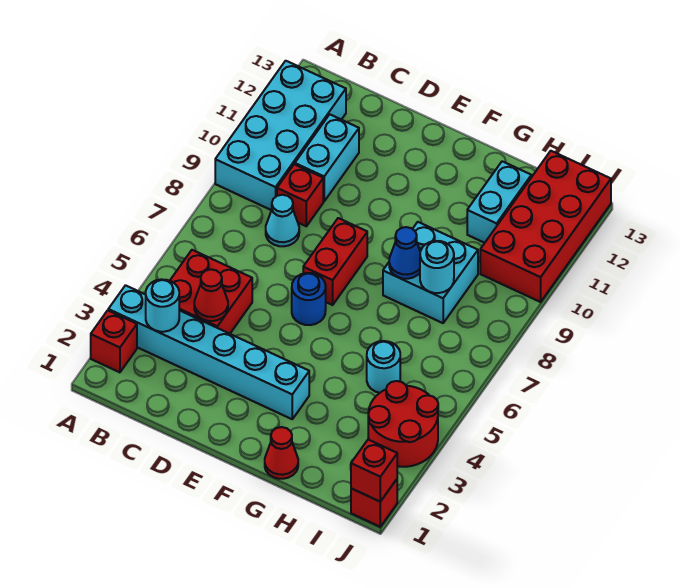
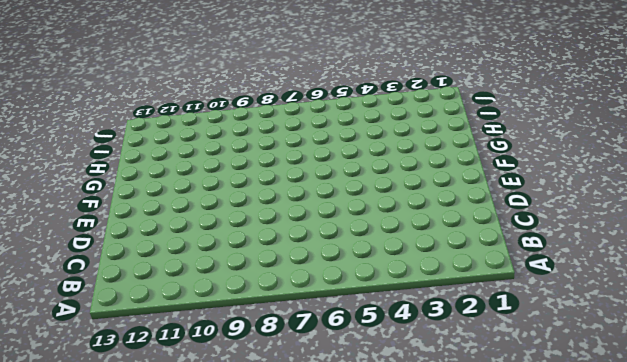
none -> red brick A2 level 1
none -> cyan brick A3:F3 level 1
none -> cyan brick A9:B12 level 1

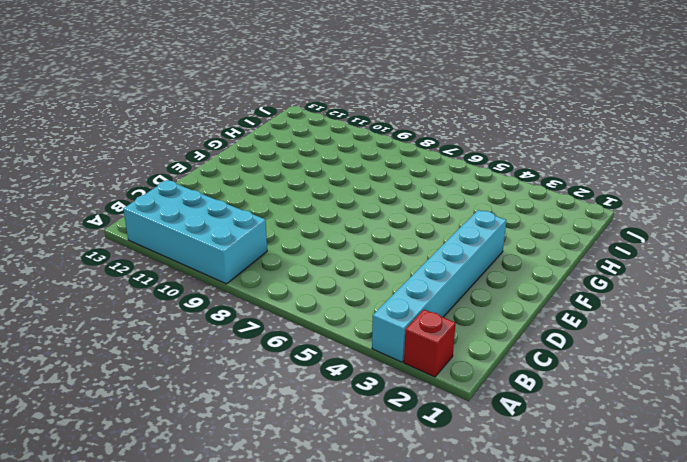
none -> red brick B4:C5 level 1
none -> cyan cone C8 level 1
none -> red brick C9 level 1

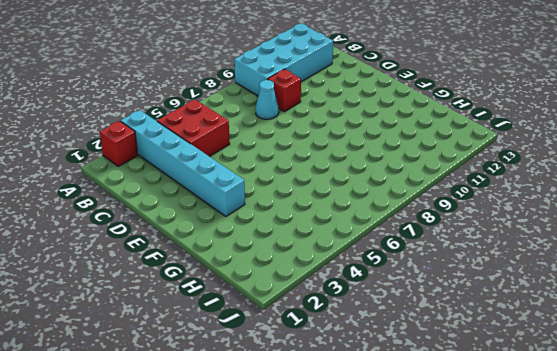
none -> cyan brick C10:C11 level 1
none -> blue round brick E6 level 1
none -> red brick E7:E8 level 1

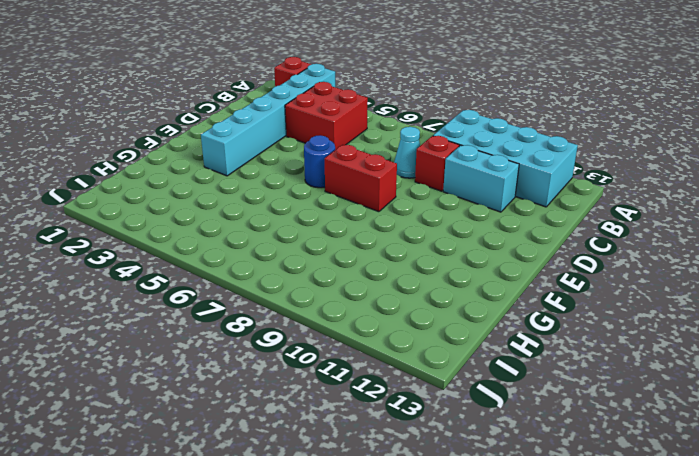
none -> red cone G1 level 1
none -> cyan brick G8:H9 level 1
none -> cyan round brick H5 level 1

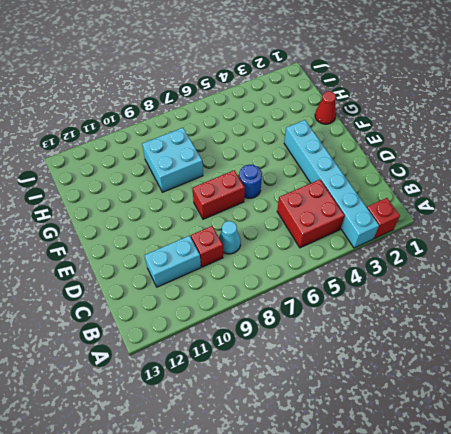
none -> cyan brick A9:B12 level 1
none -> cyan round brick H5 level 1
none -> cyan brick H11:H12 level 1

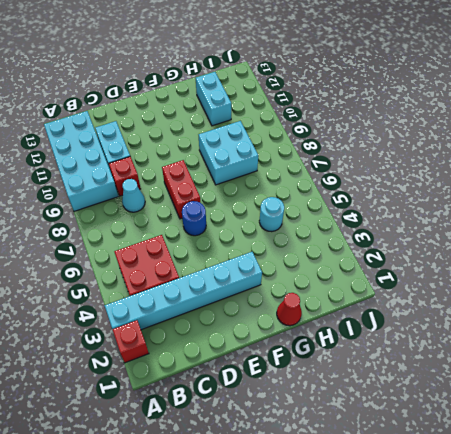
none -> red round brick I3:J4 level 1
none -> red brick I10:J13 level 1
none -> red brick J1 level 1

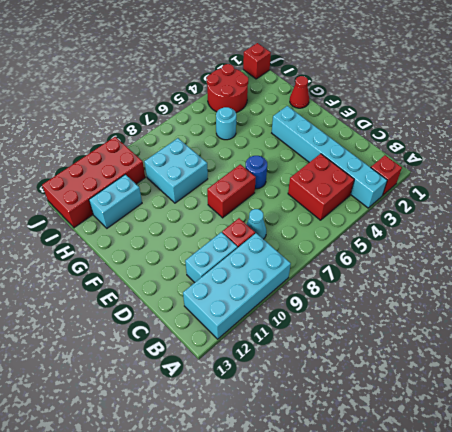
none -> cyan round brick B3 level 2
none -> red cone C4 level 2
none -> blue cone G8 level 2

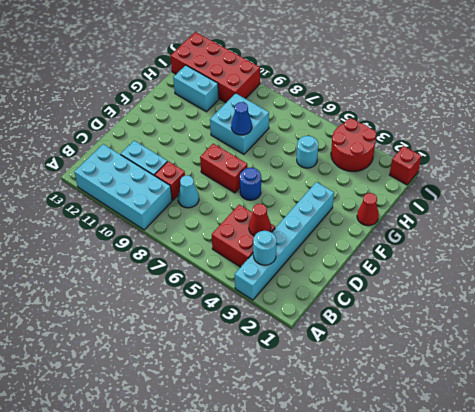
none -> red brick A2 level 1
none -> cyan round brick H8 level 2
none -> red brick J1 level 2

